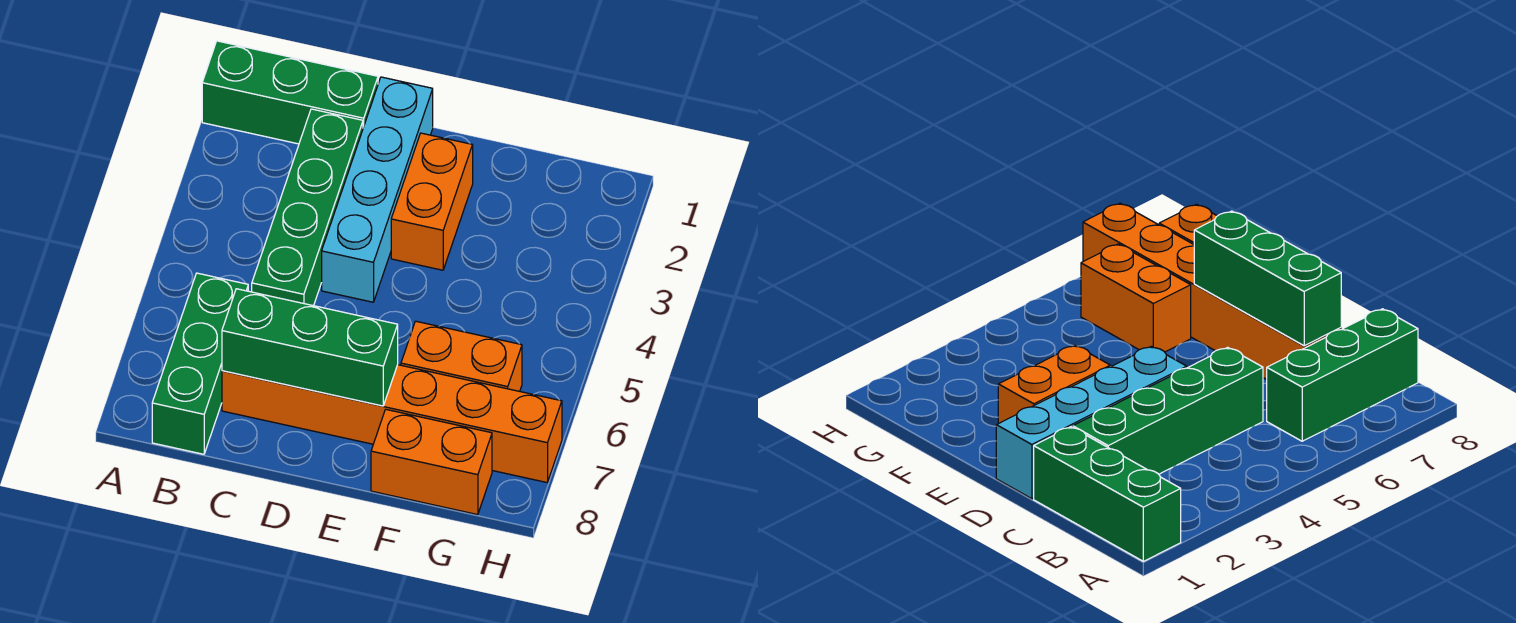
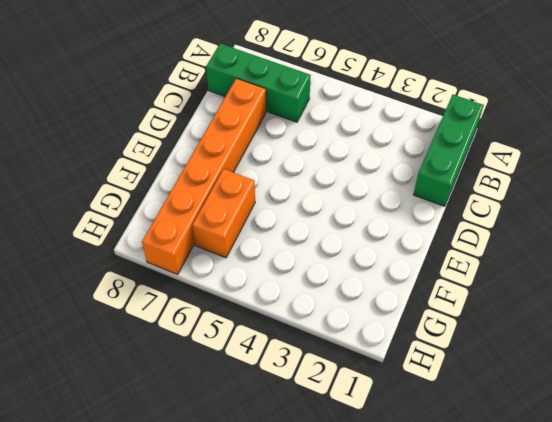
none -> green brick C2:C5 level 1
none -> cyan brick D1:D4 level 1

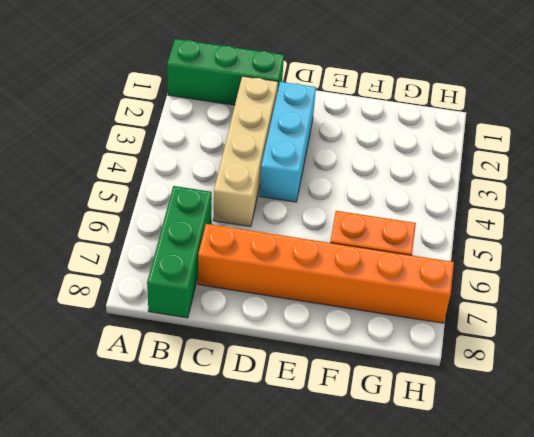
tan brick C2:C5 level 1 -> green brick C2:C5 level 1
cyan brick D2:D4 level 1 -> cyan brick D1:D4 level 1
none -> orange brick E2:E3 level 1
none -> orange brick F8:G8 level 1

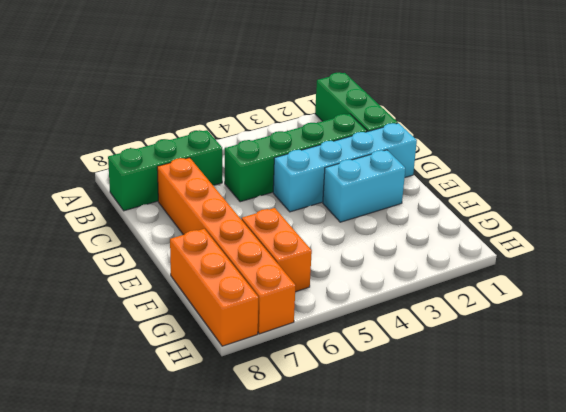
cyan brick E2:E3 level 1 -> orange brick E2:E3 level 1
orange brick F8:H8 level 1 -> orange brick F8:G8 level 1
none -> green brick C7:E7 level 2

